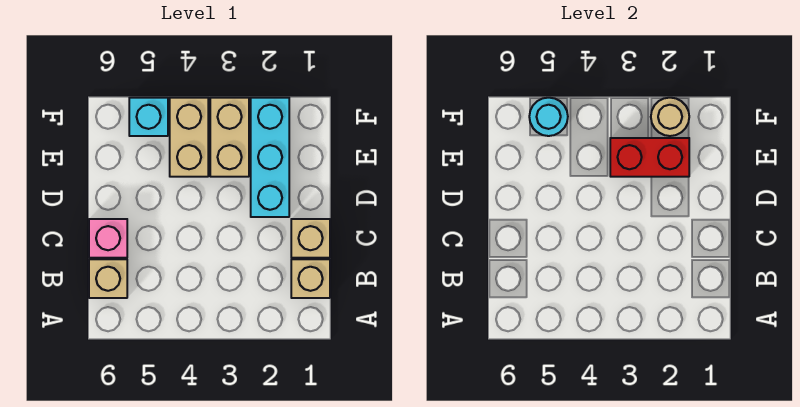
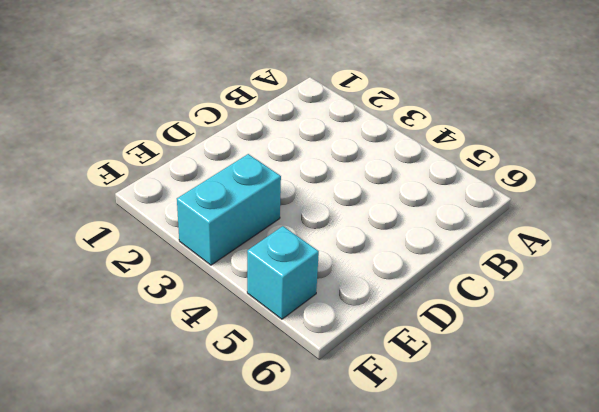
cyan brick E3:F3 level 1 -> tan brick E3:F3 level 1
none -> tan brick B1 level 1
none -> tan brick B6 level 1

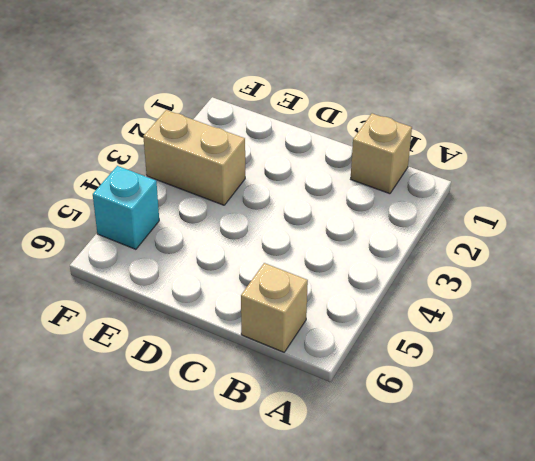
none -> tan brick C1 level 1
none -> pink brick C6 level 1

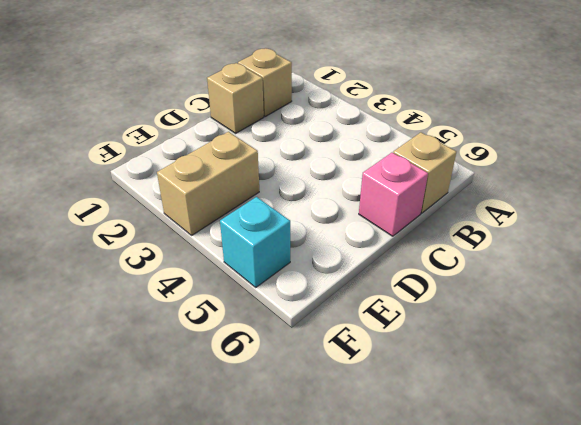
none -> cyan brick D2:F2 level 1
none -> tan brick E4:F4 level 1

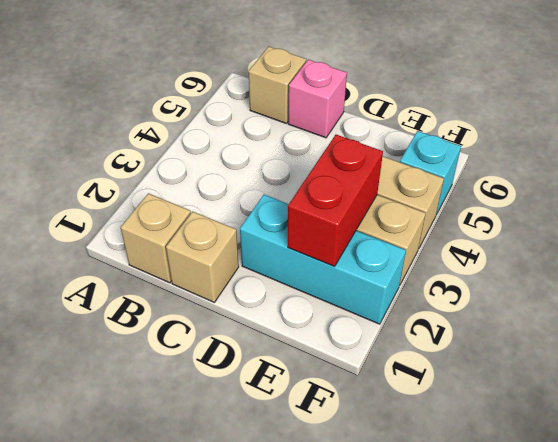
none -> tan round brick F2 level 2
none -> cyan round brick F5 level 2

